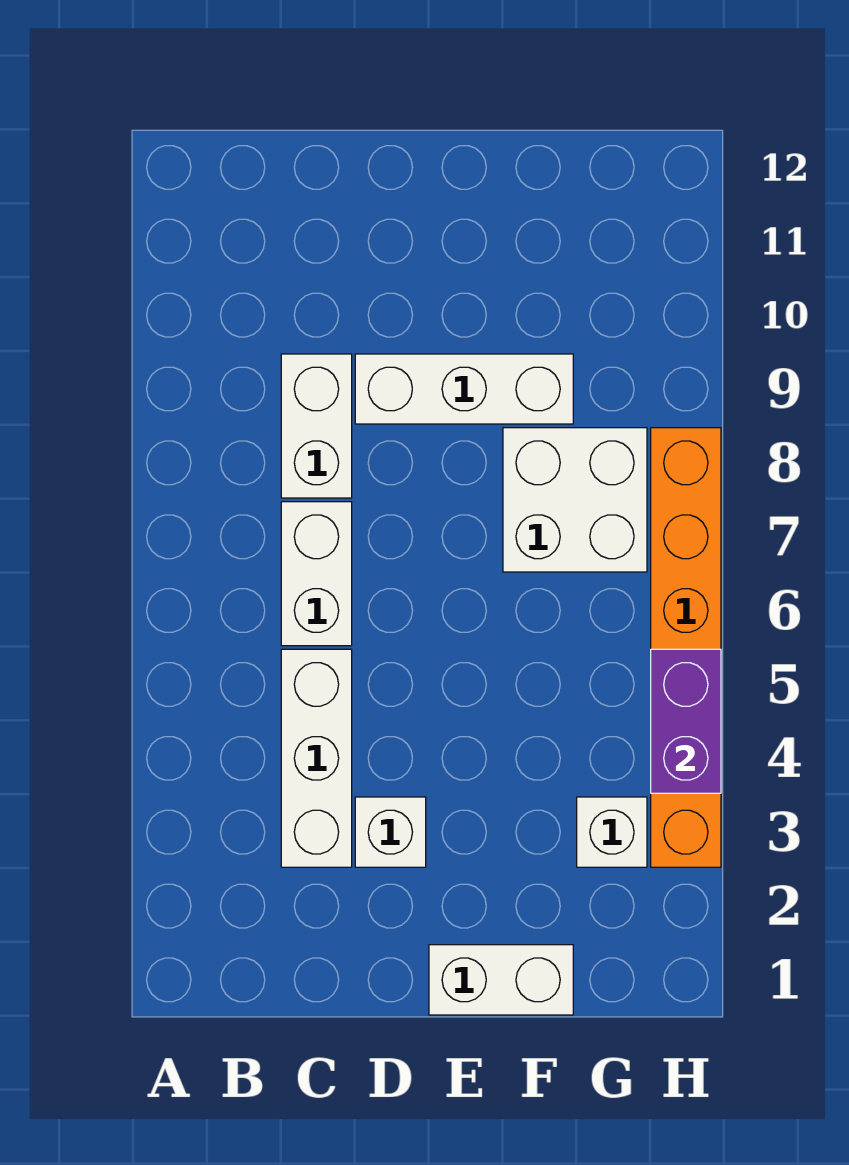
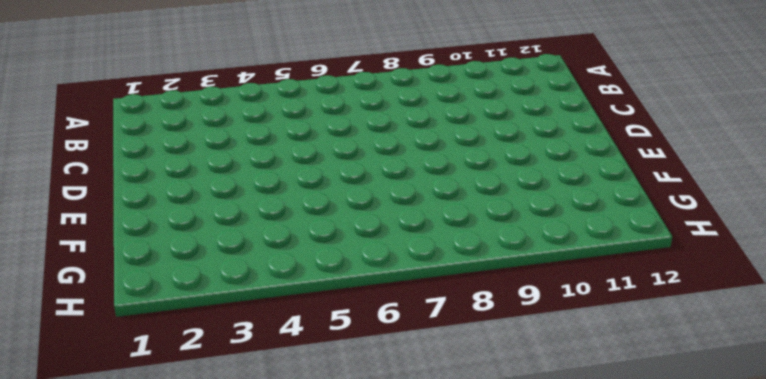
none -> white brick C3:C5 level 1
none -> white brick C6:C7 level 1

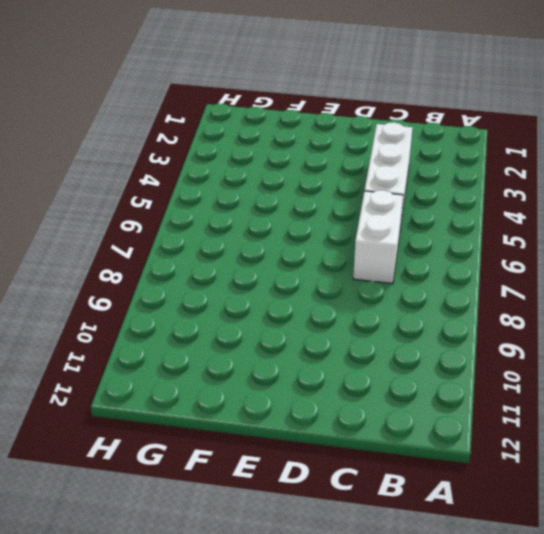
none -> white brick C8:C9 level 1
none -> white brick D3 level 1

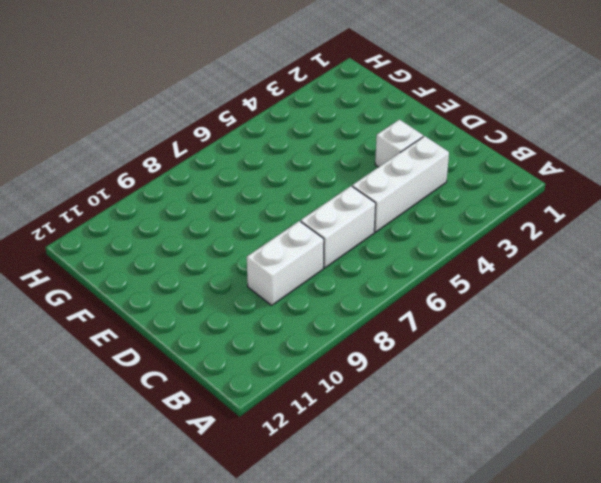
none -> white brick D9:F9 level 1
none -> white brick E1:F1 level 1

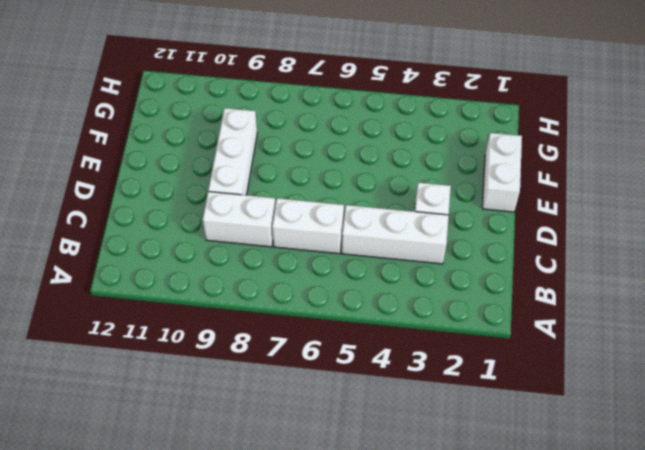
none -> white brick F7:G8 level 1
none -> white brick G3 level 1

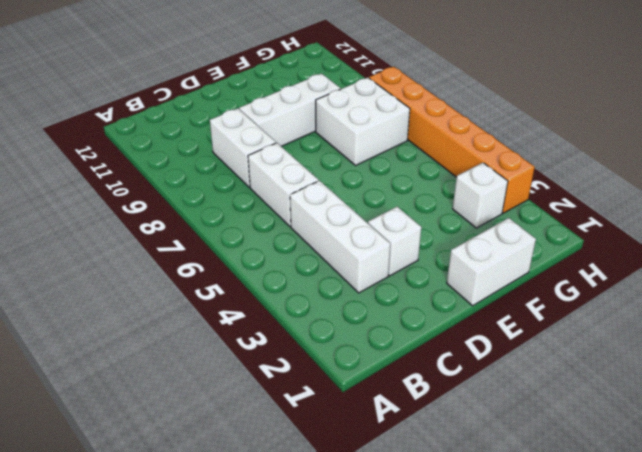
none -> purple brick H4:H5 level 2

